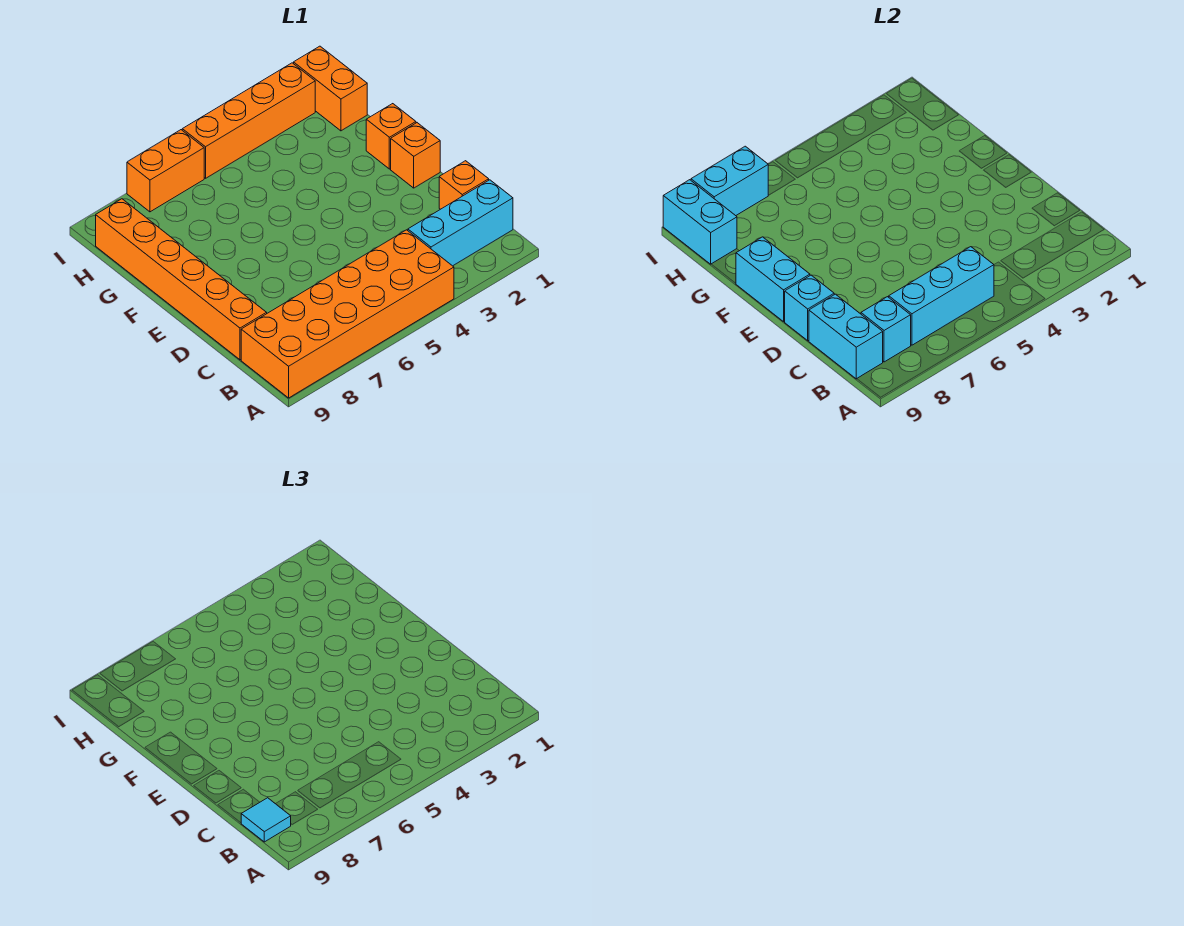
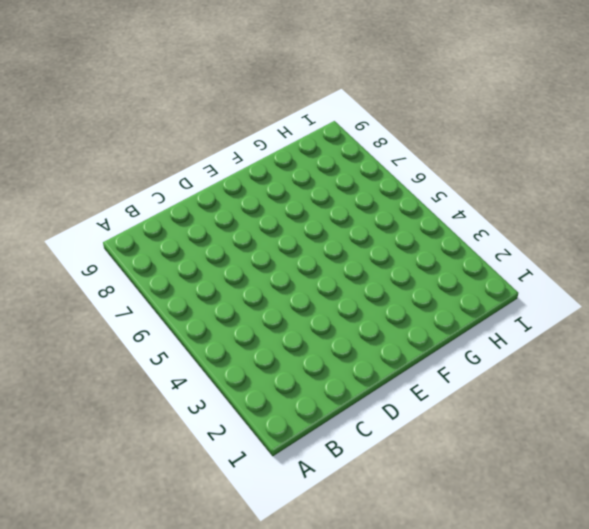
none -> orange brick A4:B9 level 1
none -> cyan brick B1:B3 level 1
none -> orange brick C1 level 1

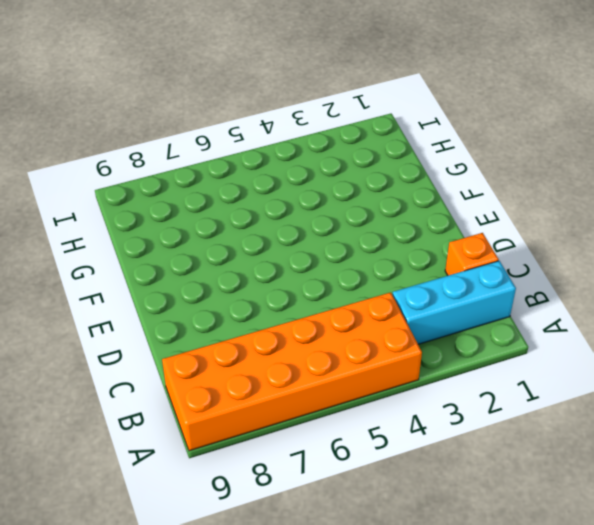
none -> orange brick C9:H9 level 1
none -> orange brick E1 level 1
none -> orange brick F1 level 1

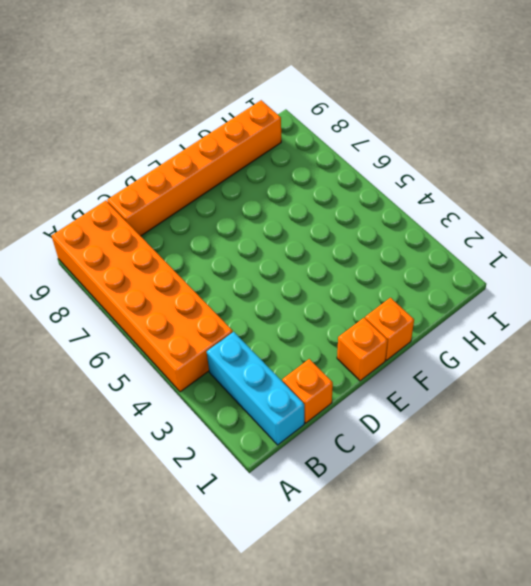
none -> orange brick H1:I1 level 1
none -> orange brick I2:I5 level 1
none -> orange brick I6:I7 level 1

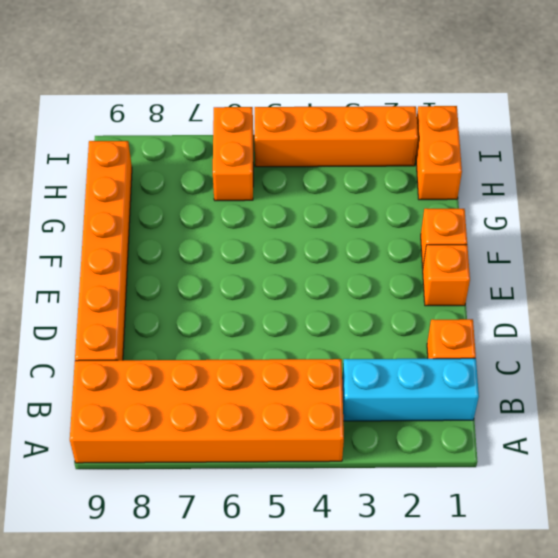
orange brick H6:I6 level 1 -> orange brick I6:I7 level 1
none -> cyan brick B5:B7 level 2
none -> cyan brick B8 level 2
none -> cyan brick B9:C9 level 2

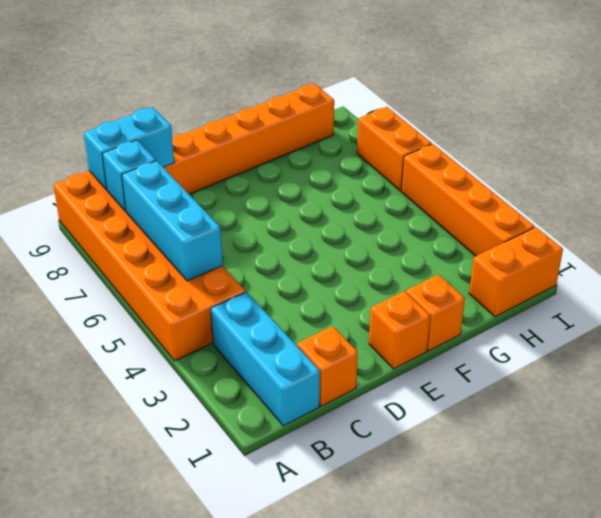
none -> cyan brick D9 level 2
none -> cyan brick E9:F9 level 2
none -> cyan brick H9:I9 level 2

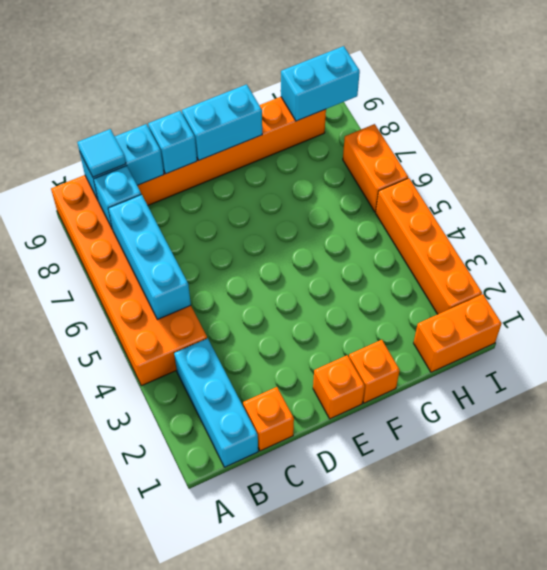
none -> cyan brick I7:I8 level 2

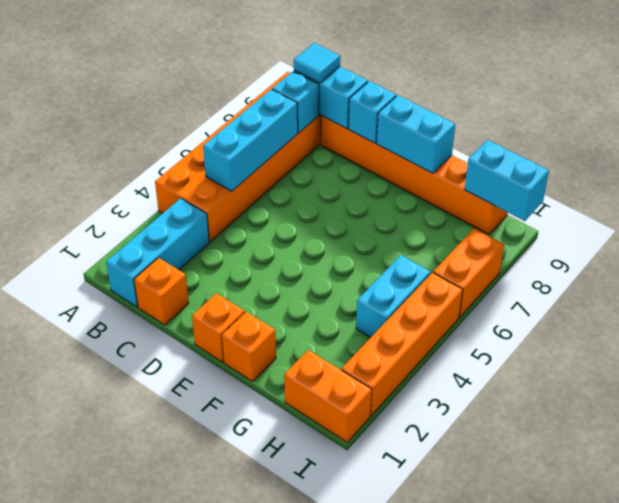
cyan brick H4:H5 level 1 -> cyan brick I7:I8 level 2

